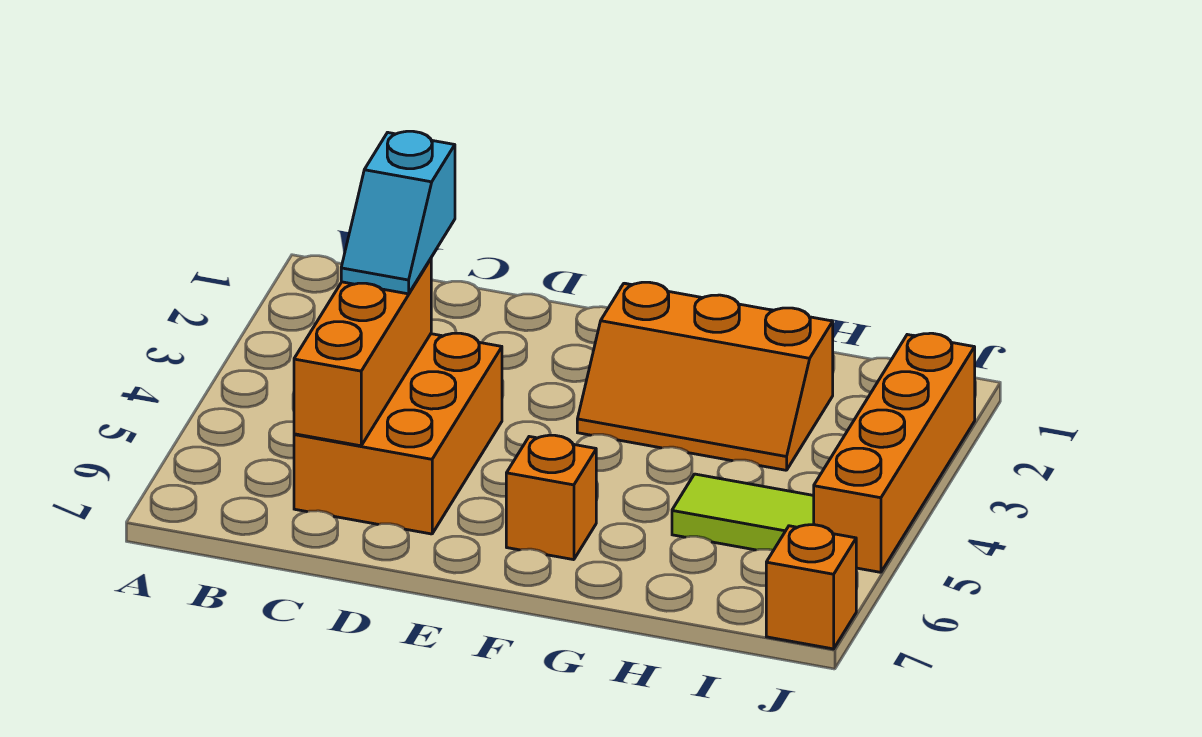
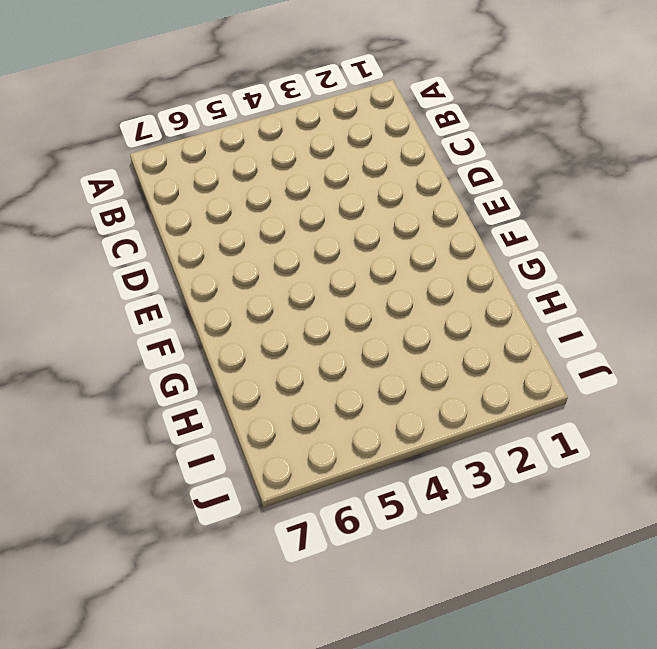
none -> orange brick C4:D6 level 1
none -> orange slope F2:H3 level 1 top 2

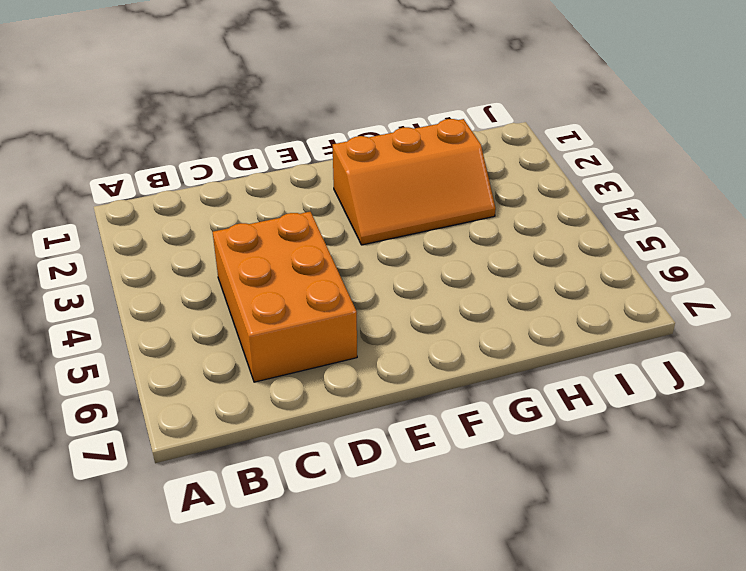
none -> orange brick F6 level 1
none -> lime tile H5:I5 level 1

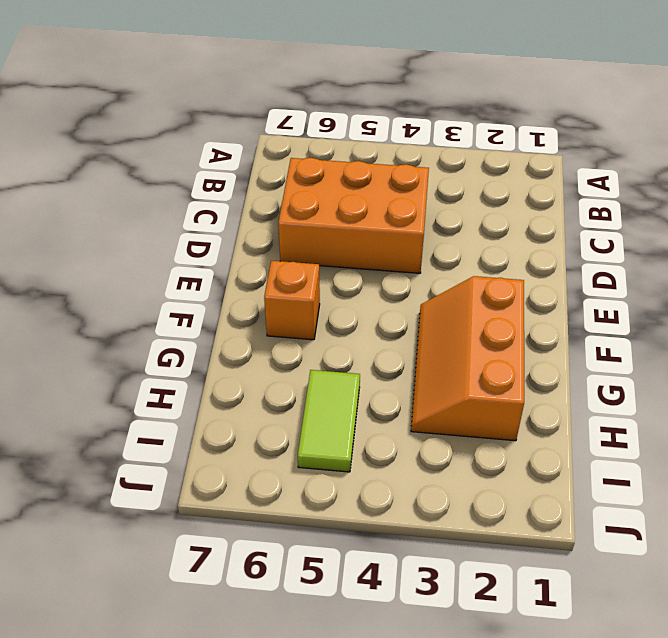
none -> orange brick J2:J5 level 1
none -> orange brick J7 level 1

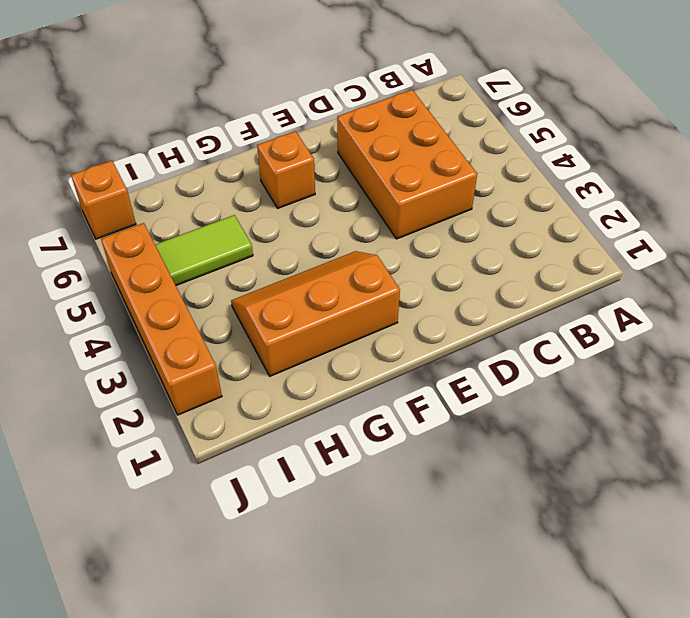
none -> orange brick C4:C6 level 2
none -> cyan slope C3:C4 level 3 top 3

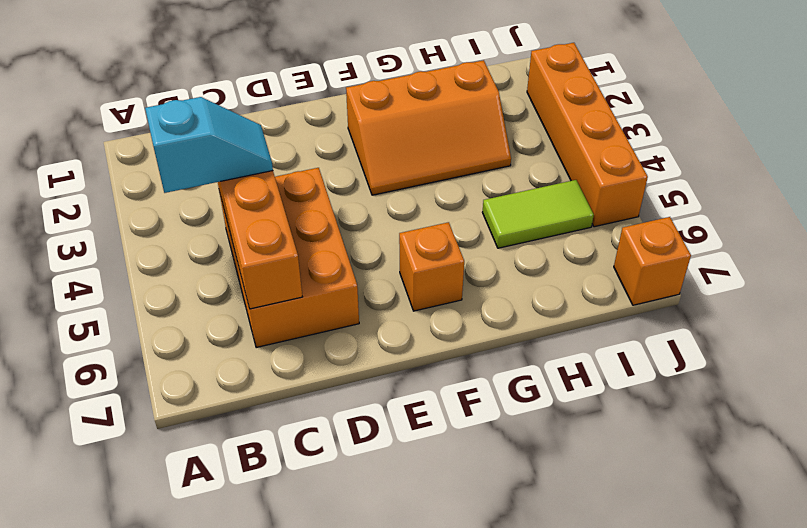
cyan slope B4:C4 level 3 top B -> cyan slope C3:C4 level 3 top 3

